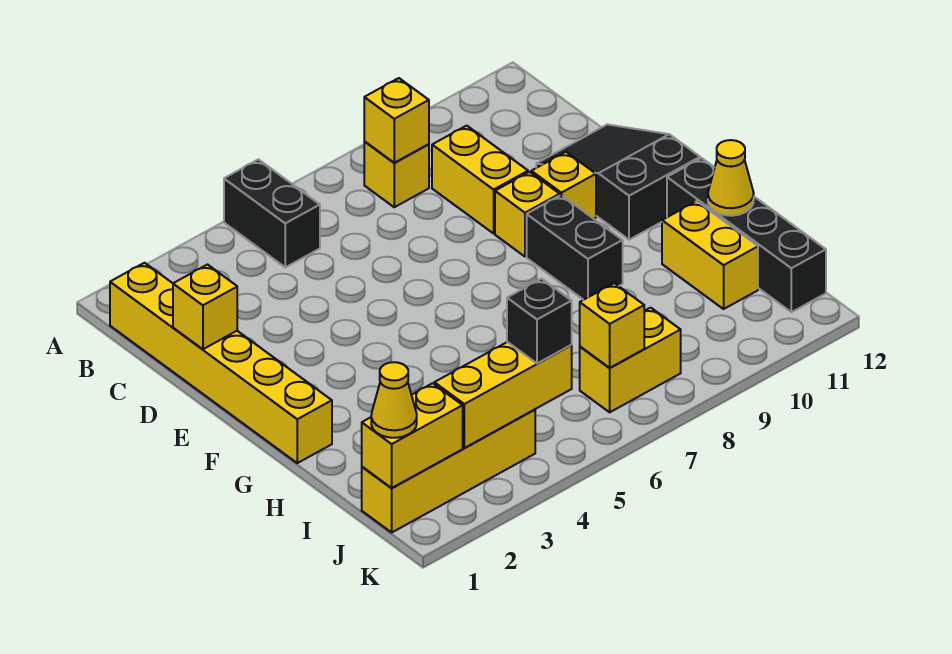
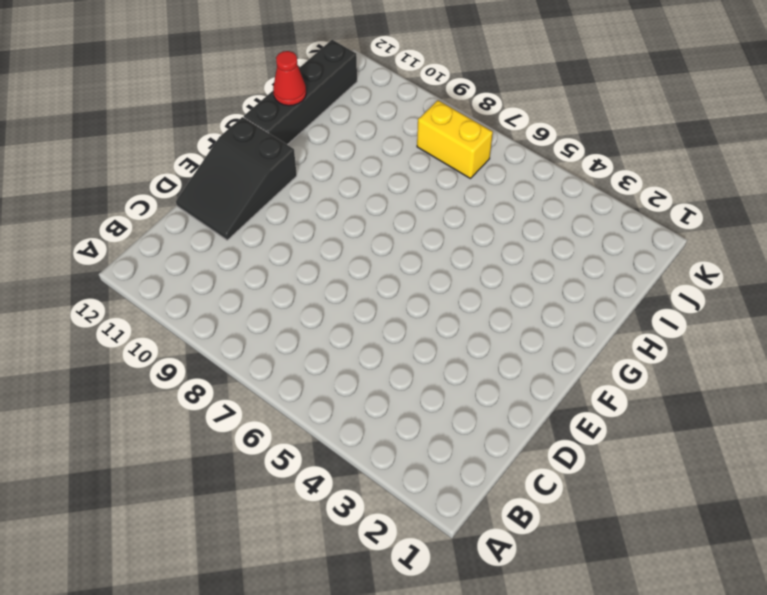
red cone H12 level 2 -> yellow cone H12 level 2
none -> black brick A5:B5 level 1
none -> yellow brick B1:G1 level 1
none -> yellow brick B8 level 1

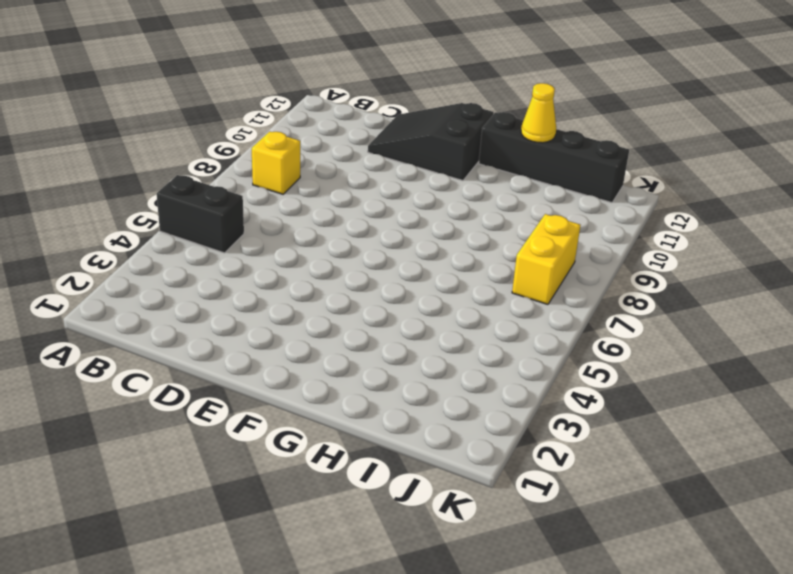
none -> yellow brick B1:G1 level 1
none -> yellow brick C9:D9 level 1
none -> yellow brick E9 level 1

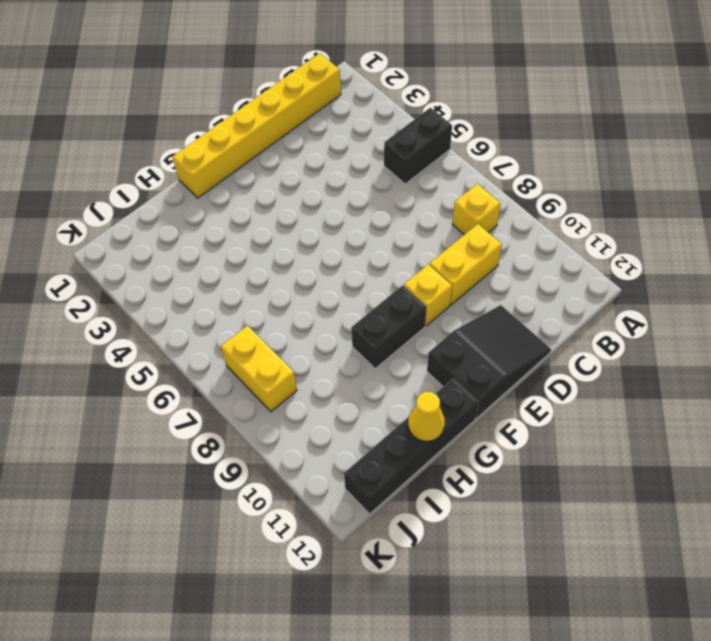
none -> yellow brick E10 level 1
none -> yellow brick H11:I11 level 1
none -> yellow brick J1:J4 level 1

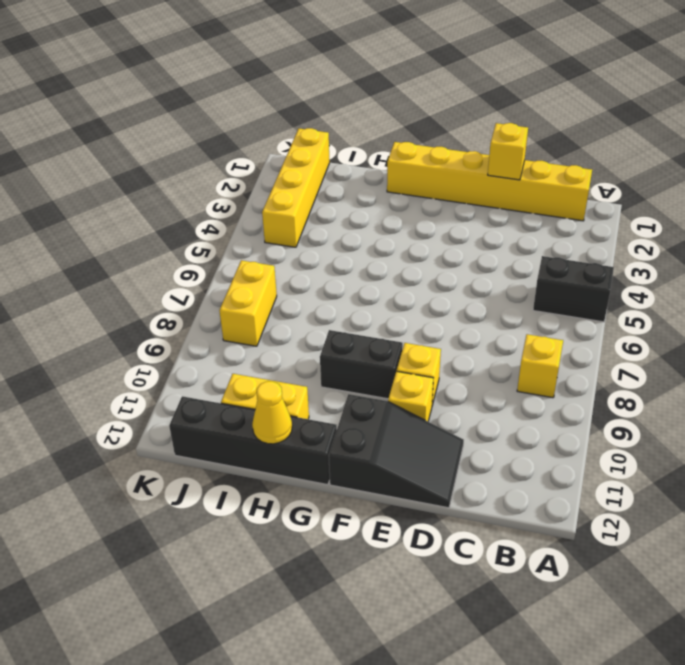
none -> yellow brick C9:D9 level 1
none -> yellow brick B8 level 2
none -> yellow brick J1:J2 level 2

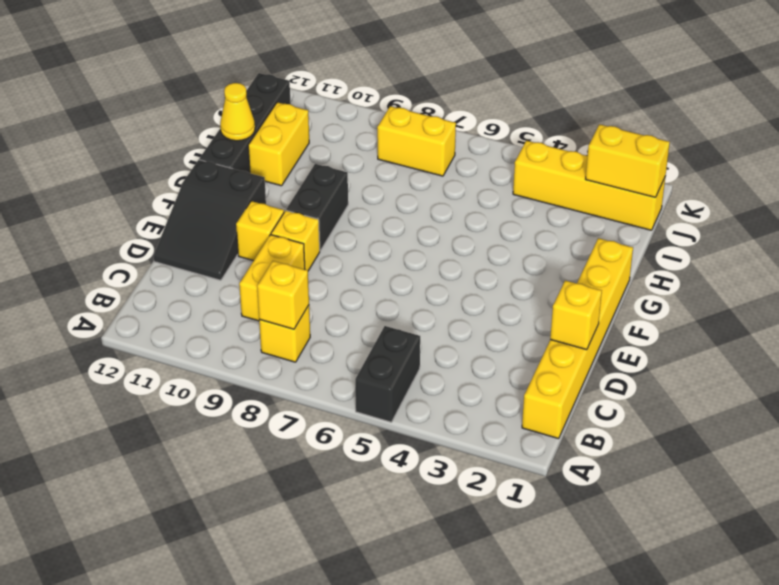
none -> yellow brick J3:J5 level 2
none -> yellow brick J7 level 2
none -> yellow cone J1 level 3

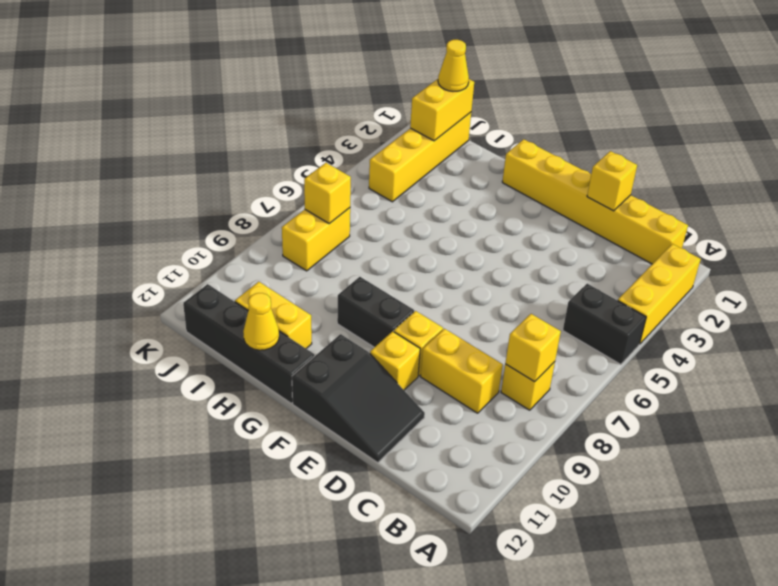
yellow brick A2:A4 level 1 -> yellow brick J3:J5 level 2
none -> black brick J5 level 3

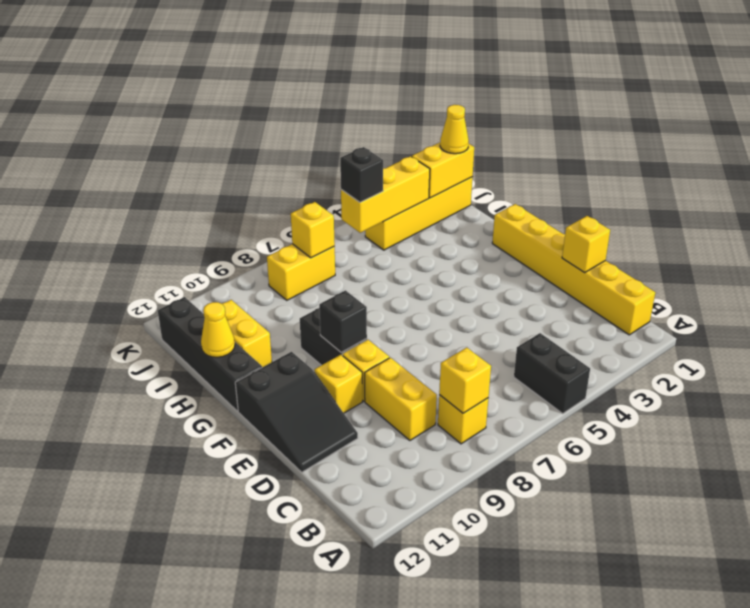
black brick F9 level 2 -> none

